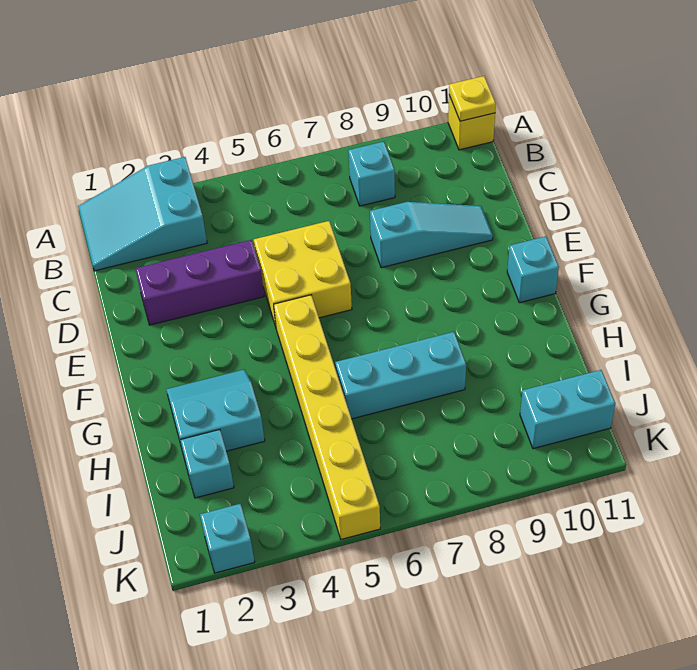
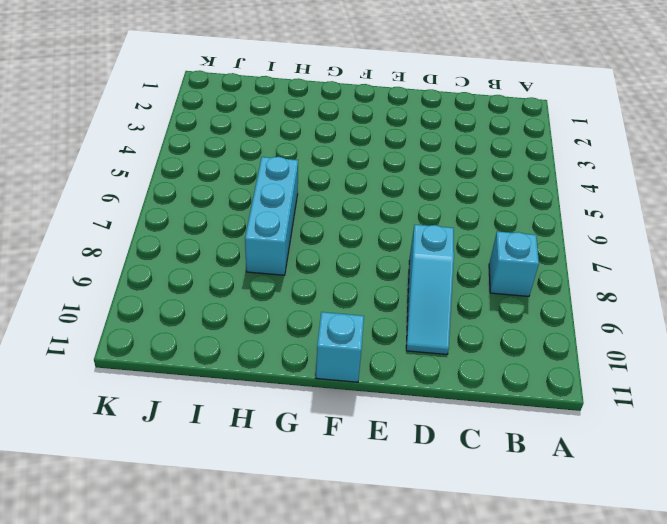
none -> cyan slope A1:B3 level 1 top 3
none -> yellow brick A11 level 1
none -> purple brick D2:D4 level 1

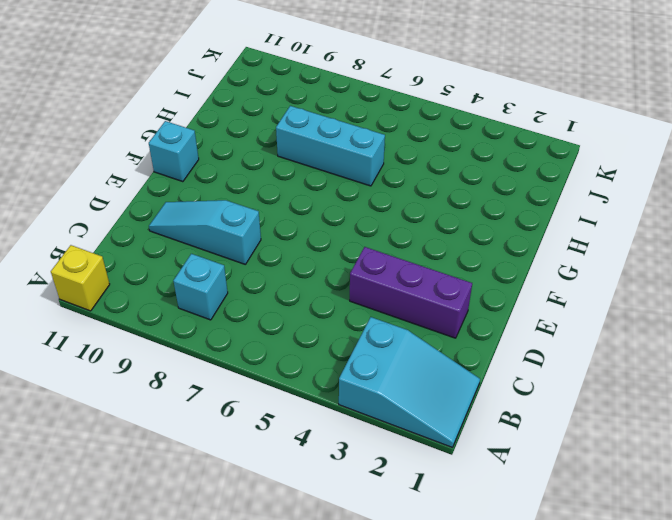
none -> yellow brick D5:E6 level 1
none -> yellow brick F5:K5 level 1
none -> cyan slope G2:H3 level 1 top H

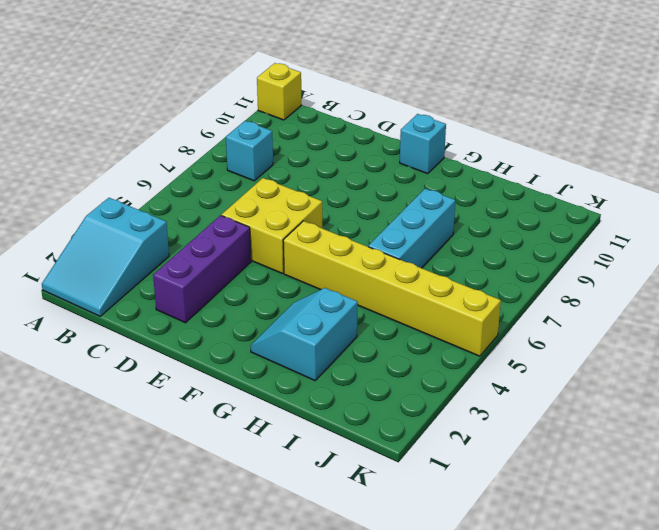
none -> cyan slope D8:D10 level 1 top 8
none -> cyan brick I2 level 1
none -> cyan brick J10:J11 level 1

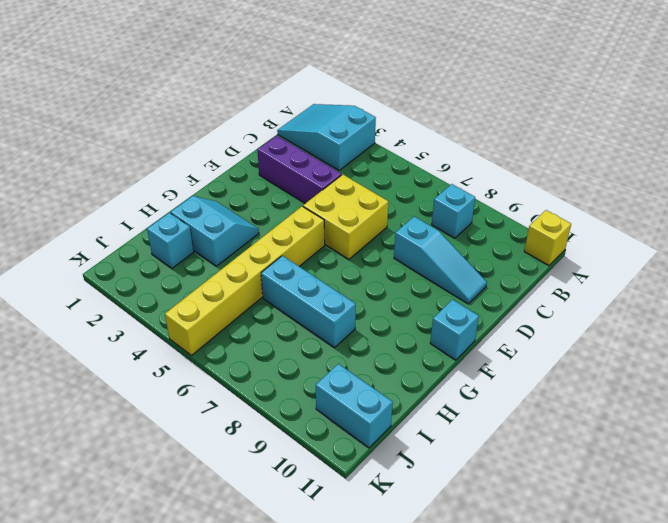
none -> cyan brick K2 level 1
none -> yellow plate A11 level 2

